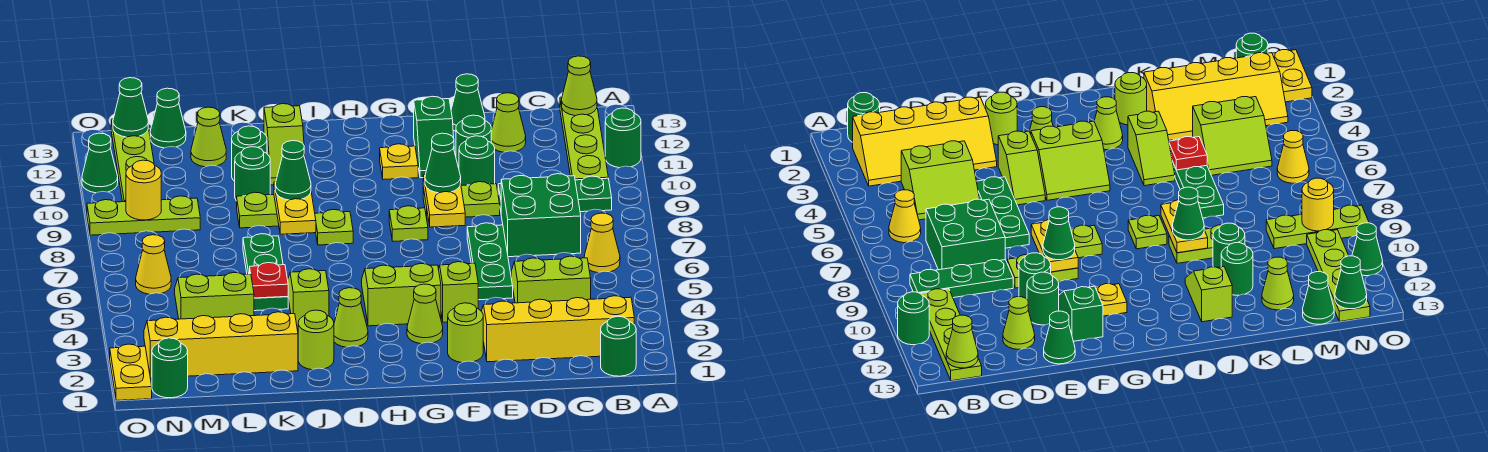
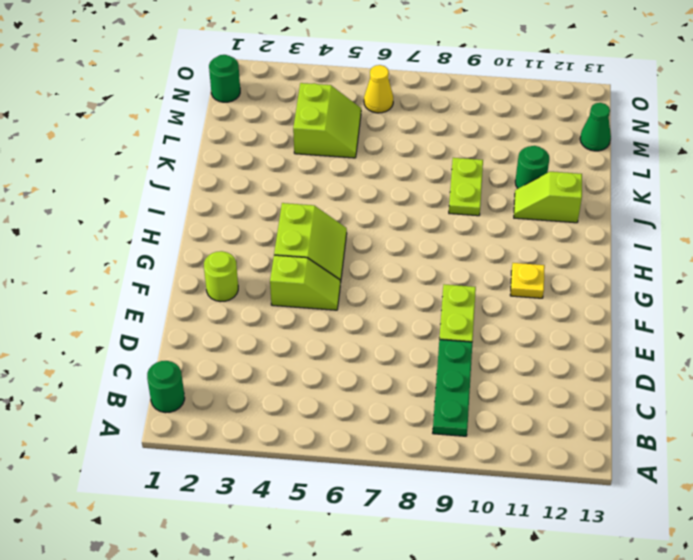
none -> green round brick A11 level 1
none -> yellow slope B2:E3 level 1 top 2
none -> yellow cone B6 level 1
none -> lime plate B10:B13 level 1

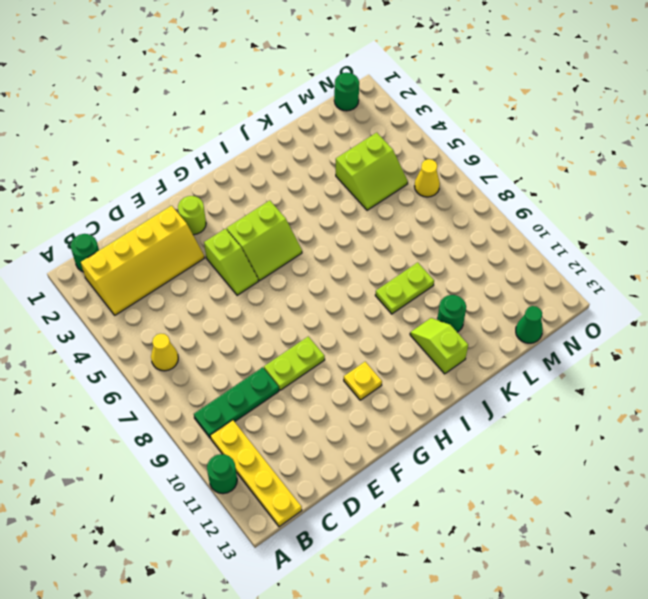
yellow plate B10:B13 level 1 -> lime plate B10:B13 level 1
none -> lime slope C4:D5 level 1 top 4
none -> green brick C7:D8 level 1
none -> lime cone D12 level 1
none -> green plate E5:E7 level 1

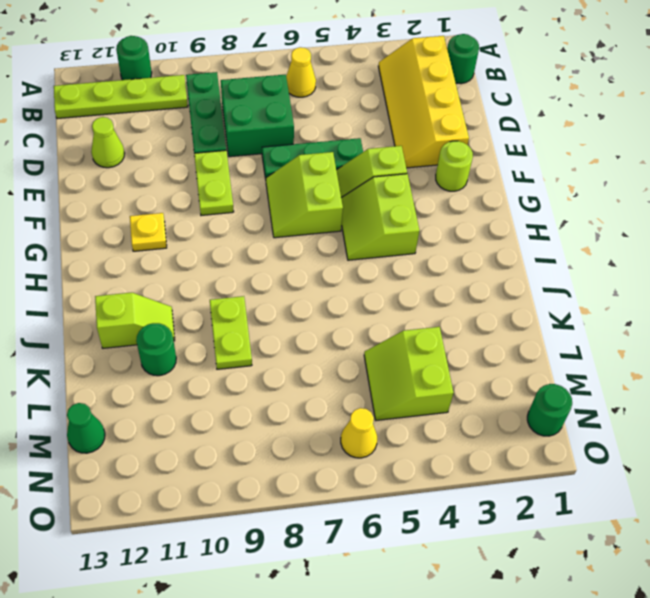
lime slope F6:G7 level 1 top 6 -> lime slope C4:D5 level 1 top 4
none -> green round brick E10 level 1
none -> green round brick E11 level 1
none -> green cone E13 level 1
none -> green slope F11:F12 level 1 top 12

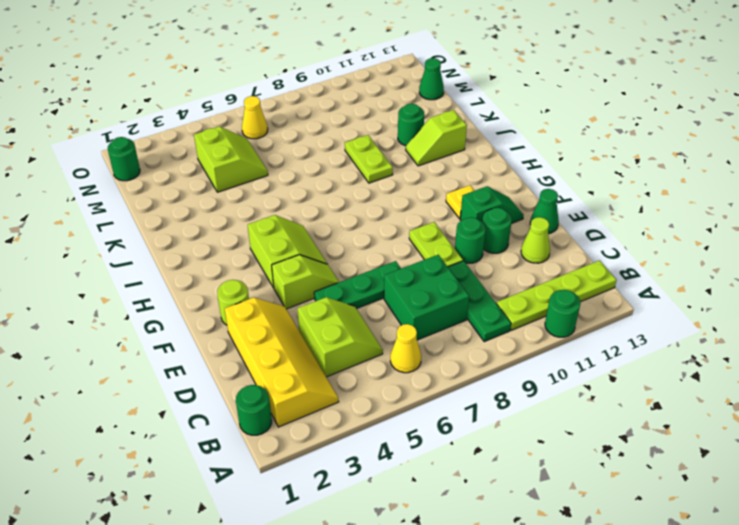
green slope F11:F12 level 1 top 11 -> green slope F11:F12 level 1 top 12
none -> lime cone G3 level 1
none -> lime plate G8 level 1
none -> lime cone I3 level 1
none -> lime plate I8 level 1

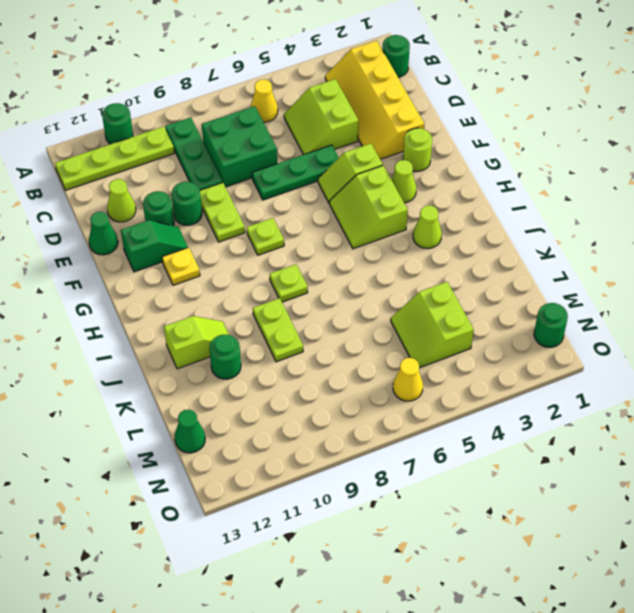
none -> lime round brick J2 level 1
none -> lime slope J4:J5 level 1 top 4
none -> yellow slope K2:N3 level 1 top 2
none -> green plate K5:K7 level 1

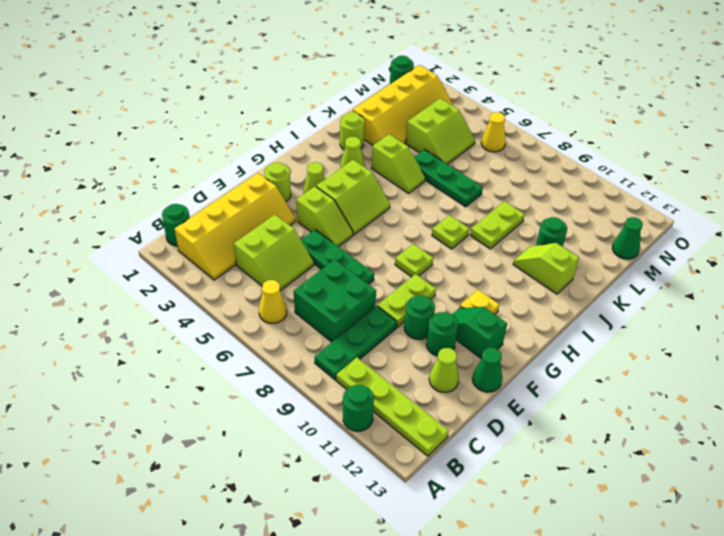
none -> green round brick K10 level 1
none -> lime cone L12 level 1
none -> lime plate M9:O9 level 1
none -> lime plate N10:N13 level 1

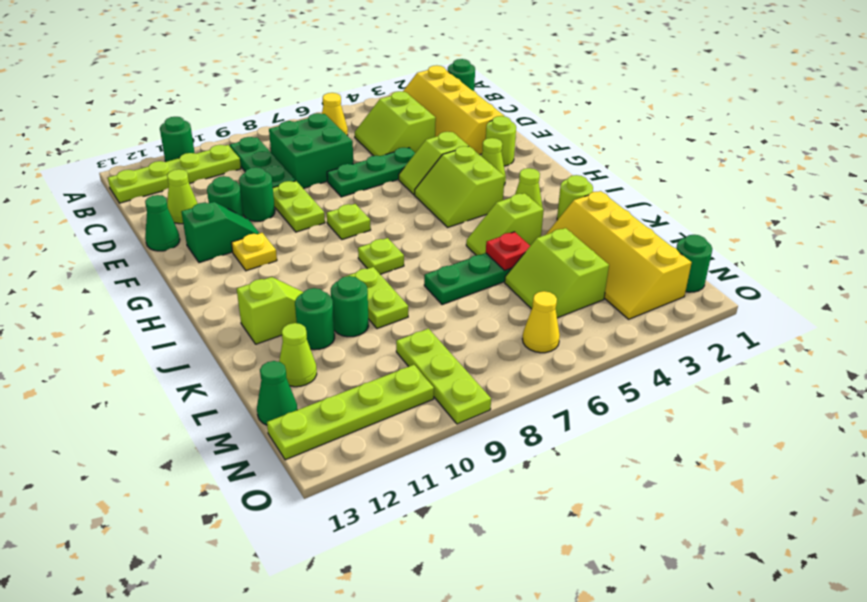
none -> yellow plate O1:O2 level 1
none -> green cone O11 level 1
none -> lime cone B13 level 2
none -> yellow plate F8:F9 level 2

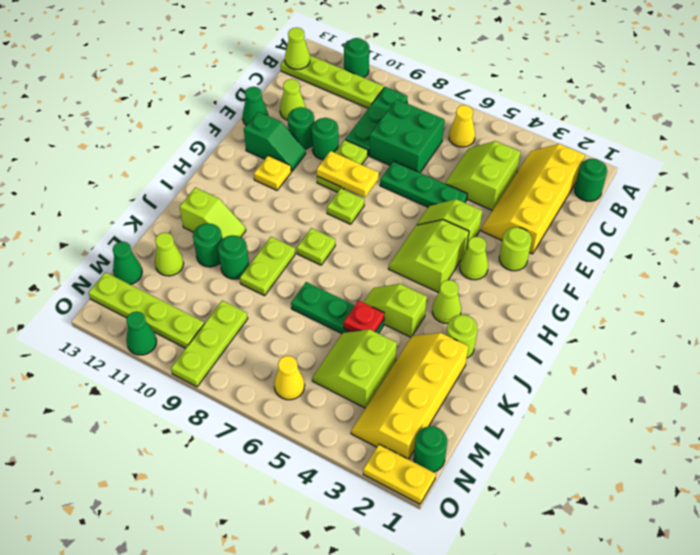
none -> yellow plate J8:J9 level 2
none -> yellow round brick N9 level 2
none -> green cone N13 level 2
none -> green cone F9 level 3

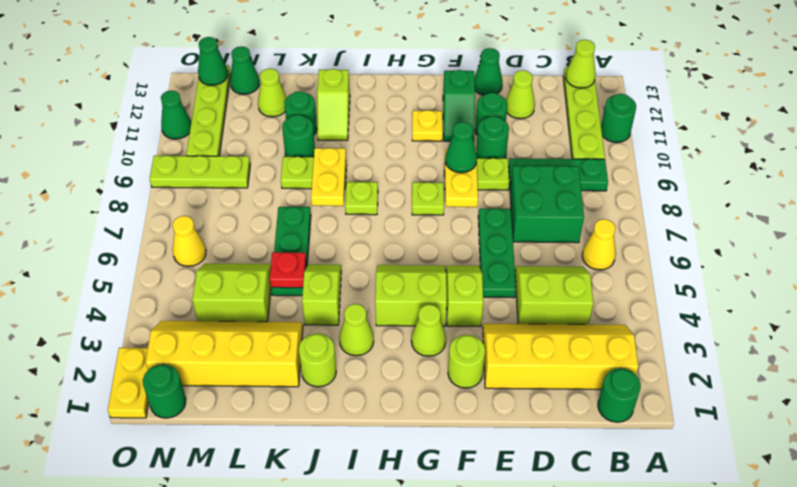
none -> yellow round brick N9 level 2
none -> green cone J9 level 3

